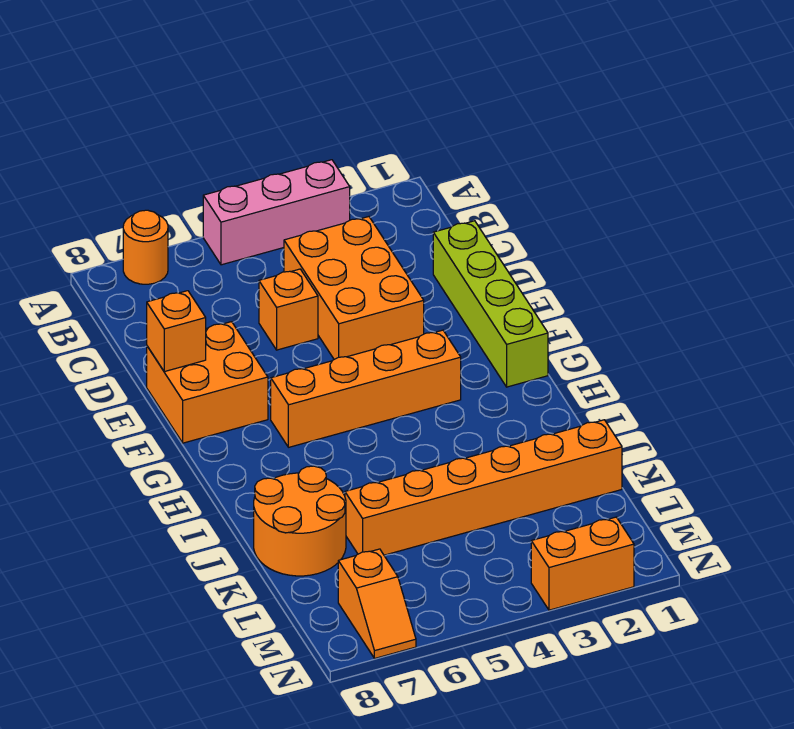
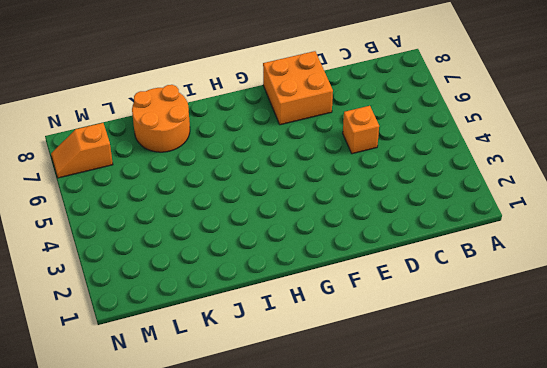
none -> pink brick A3:A5 level 1
none -> orange round brick A7 level 1
none -> orange brick C3:E4 level 1

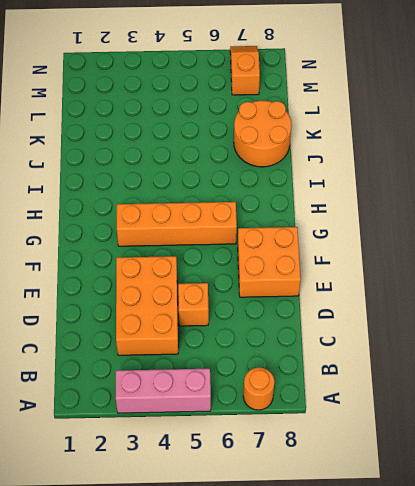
none -> lime brick D1:G1 level 1
none -> orange brick K1:K6 level 1
none -> orange brick N2:N3 level 1

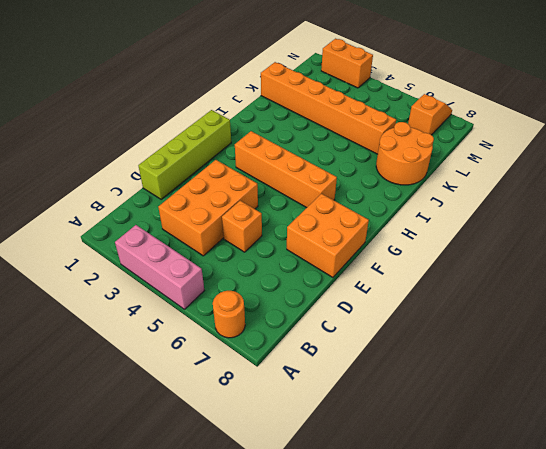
none -> orange brick E8 level 2

